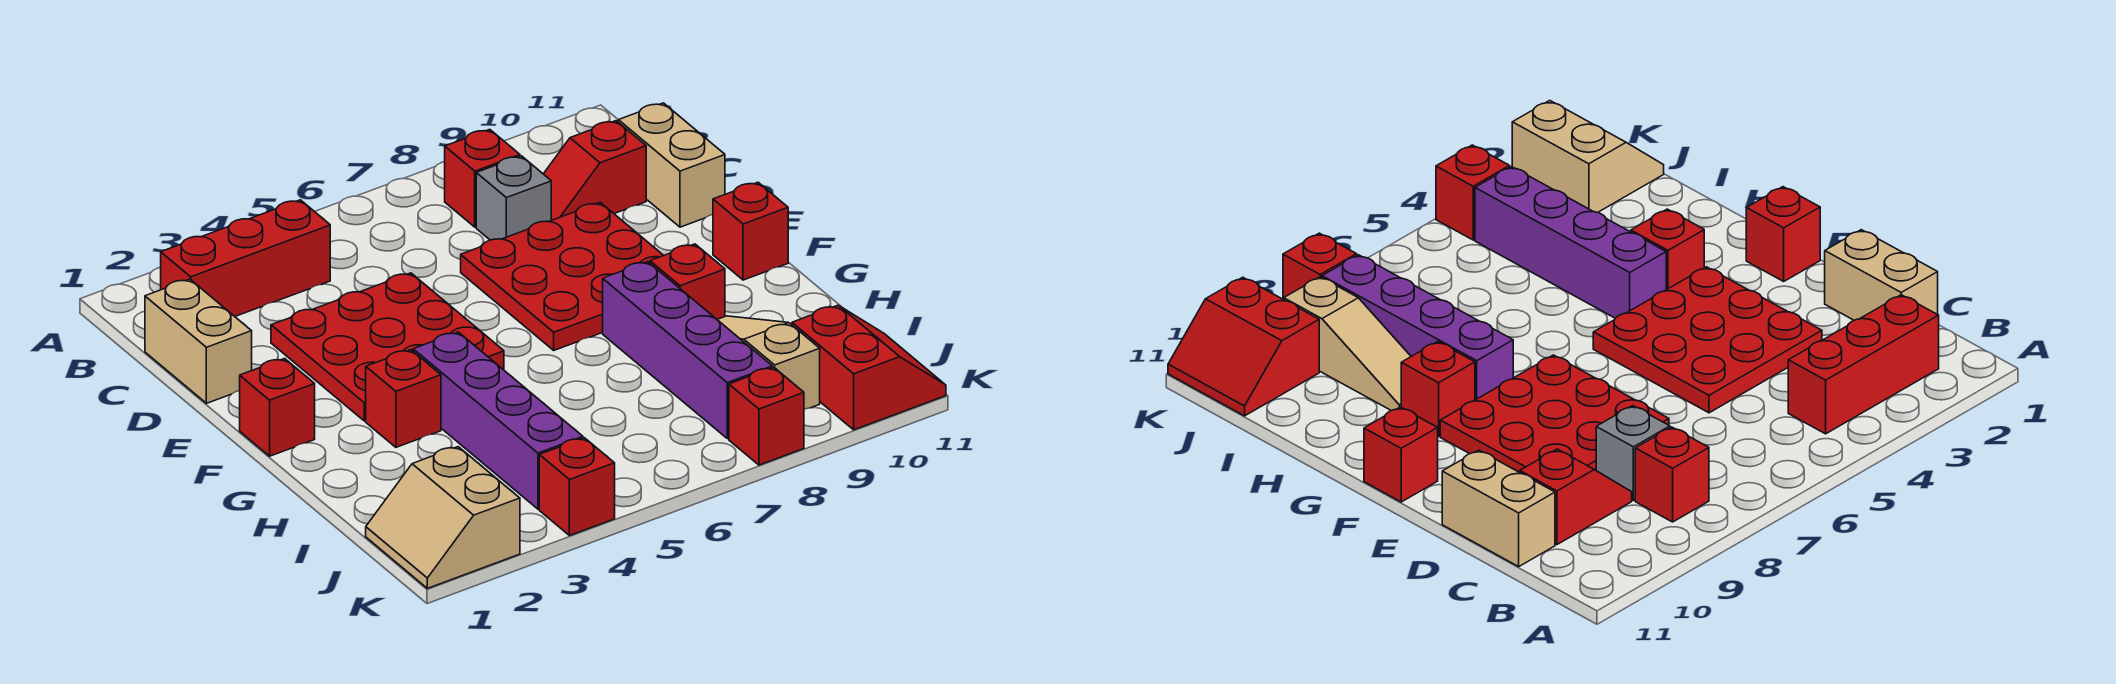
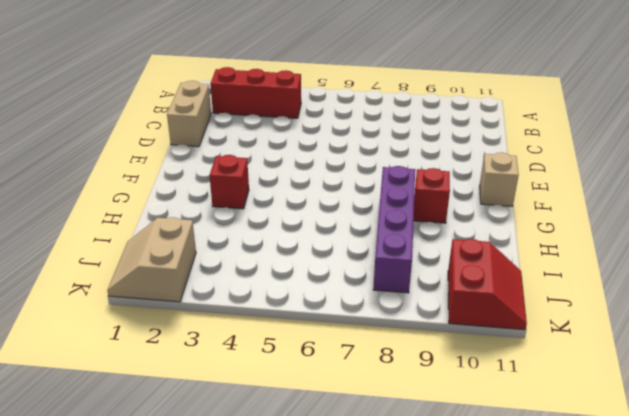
tan brick F11 level 1 -> red brick F11 level 1
none -> red brick B8 level 1
none -> grey brick C8 level 1
none -> red slope C9:C10 level 1 top 10

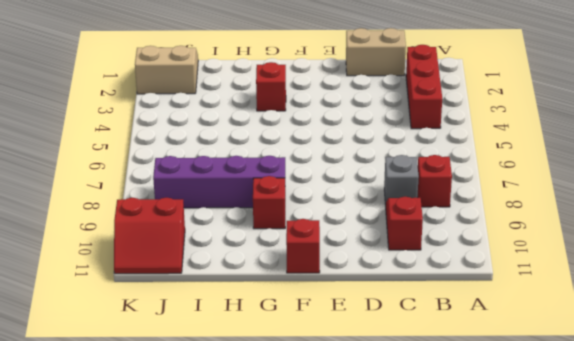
none -> tan brick C11:D11 level 1
none -> red plate D3:F5 level 1
none -> red plate D7:F9 level 1

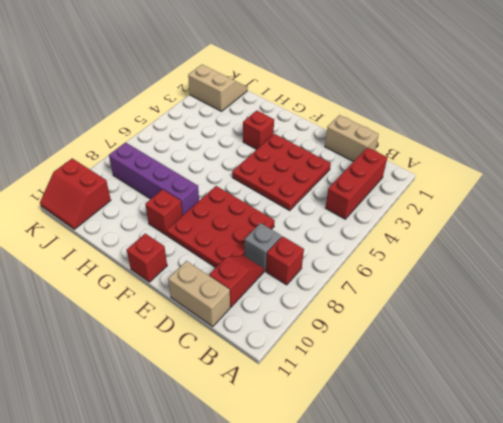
none -> red brick F1 level 1
none -> purple brick G4:J4 level 1
none -> tan slope H9:J9 level 1 top J

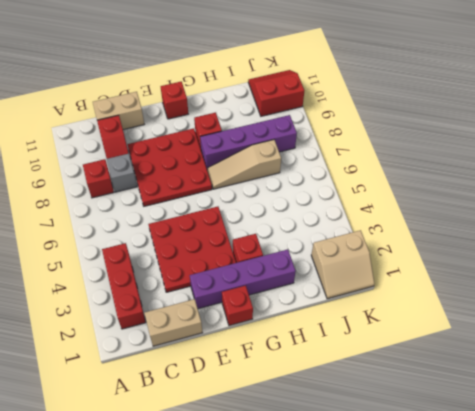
purple brick E2:H2 level 1 -> purple brick G4:J4 level 1
tan slope G7:I7 level 1 top I -> tan slope H9:J9 level 1 top J
none -> red brick K4 level 1
none -> red brick K8 level 1

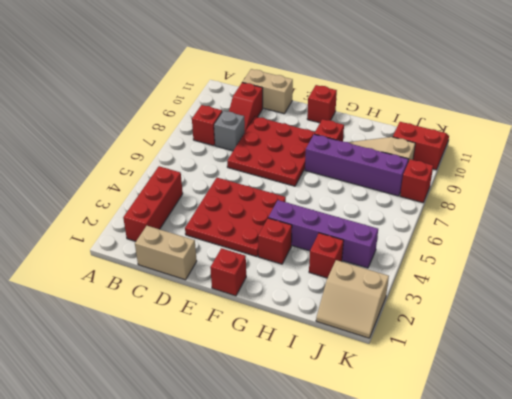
red brick I3 level 1 -> red brick K4 level 1

